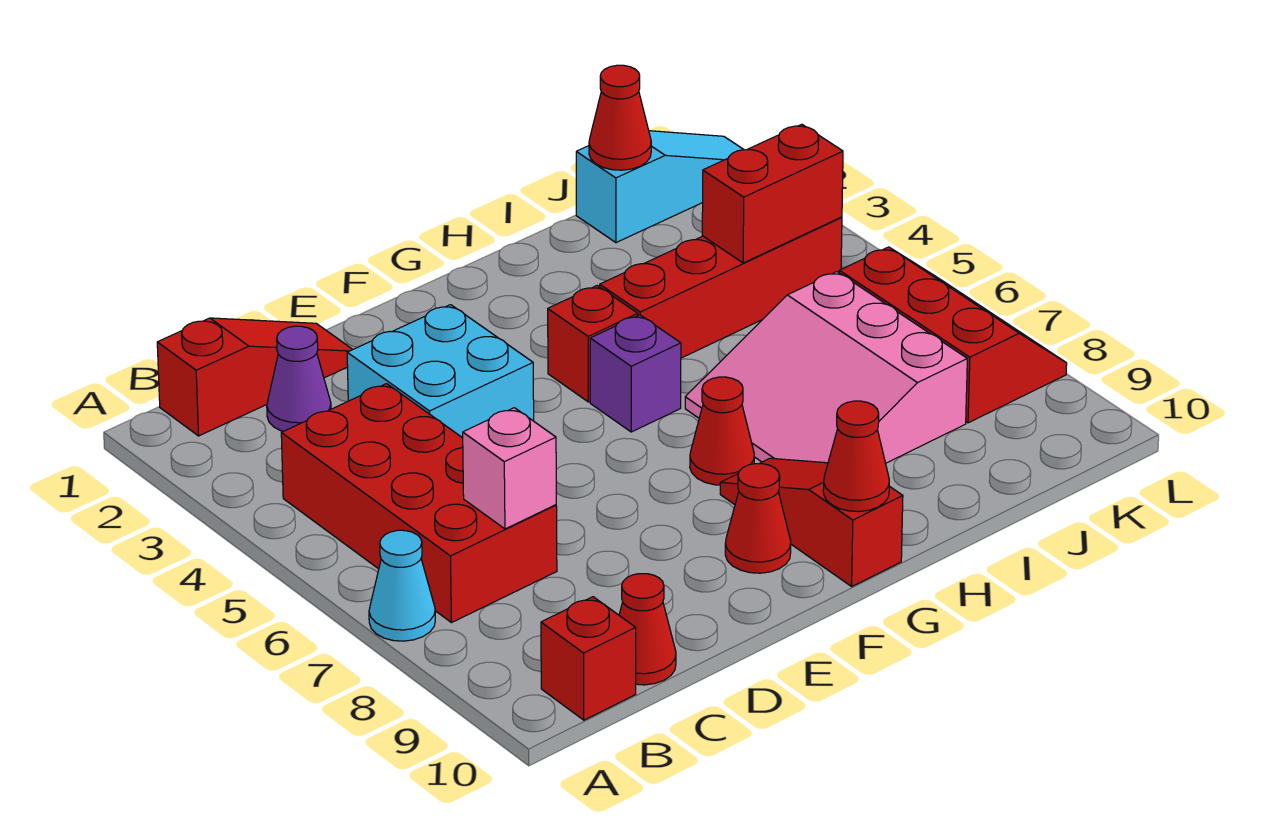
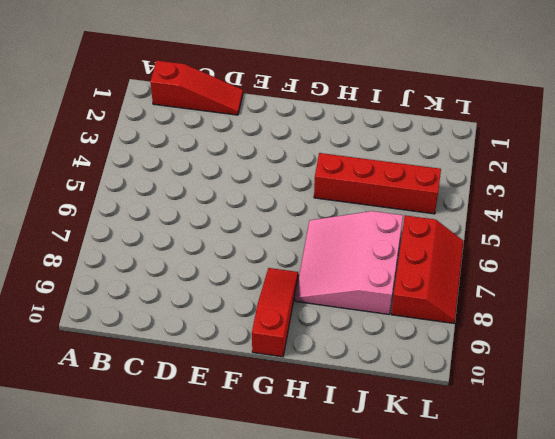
none -> cyan cone A7 level 1
none -> red brick B4:C7 level 1
none -> red brick B10 level 1

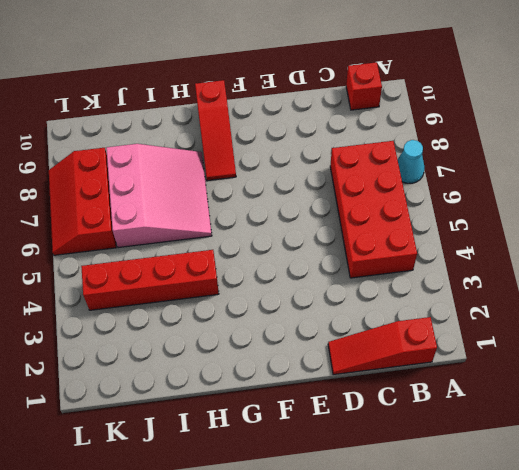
none -> purple cone C2 level 1
none -> red cone C10 level 1
none -> cyan brick D3:E4 level 1

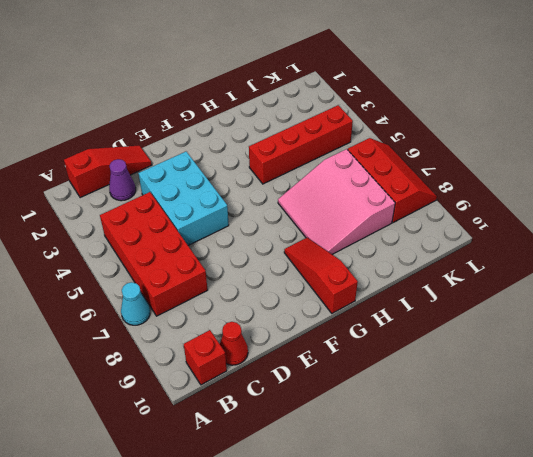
cyan brick D3:E5 level 1 -> cyan brick D3:E4 level 1
none -> red cone F9 level 1
none -> red brick G4 level 1
none -> purple brick G5 level 1

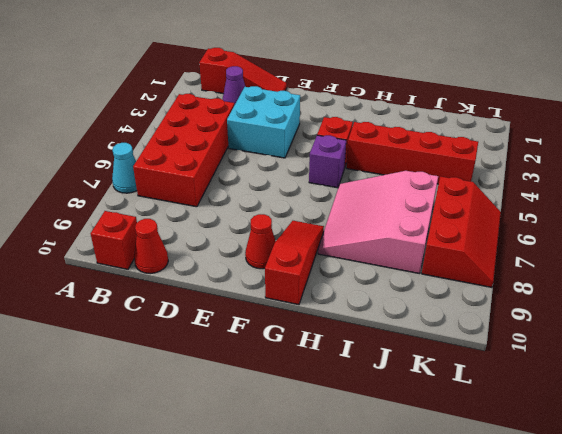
none -> red cone G7 level 1
none -> cyan slope J1:L1 level 1 top J
none -> pink brick C7 level 2

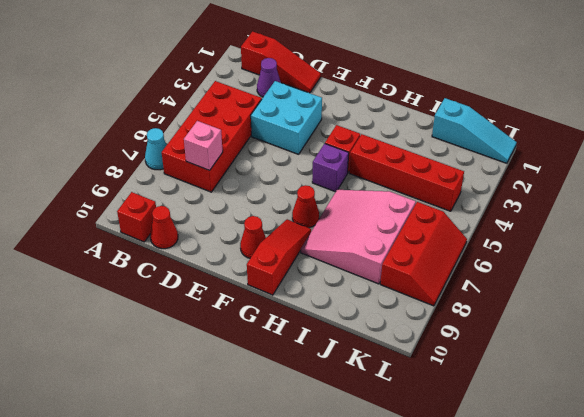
none -> red cone G10 level 2
none -> red cone J1 level 2
none -> red brick J4:K4 level 2

